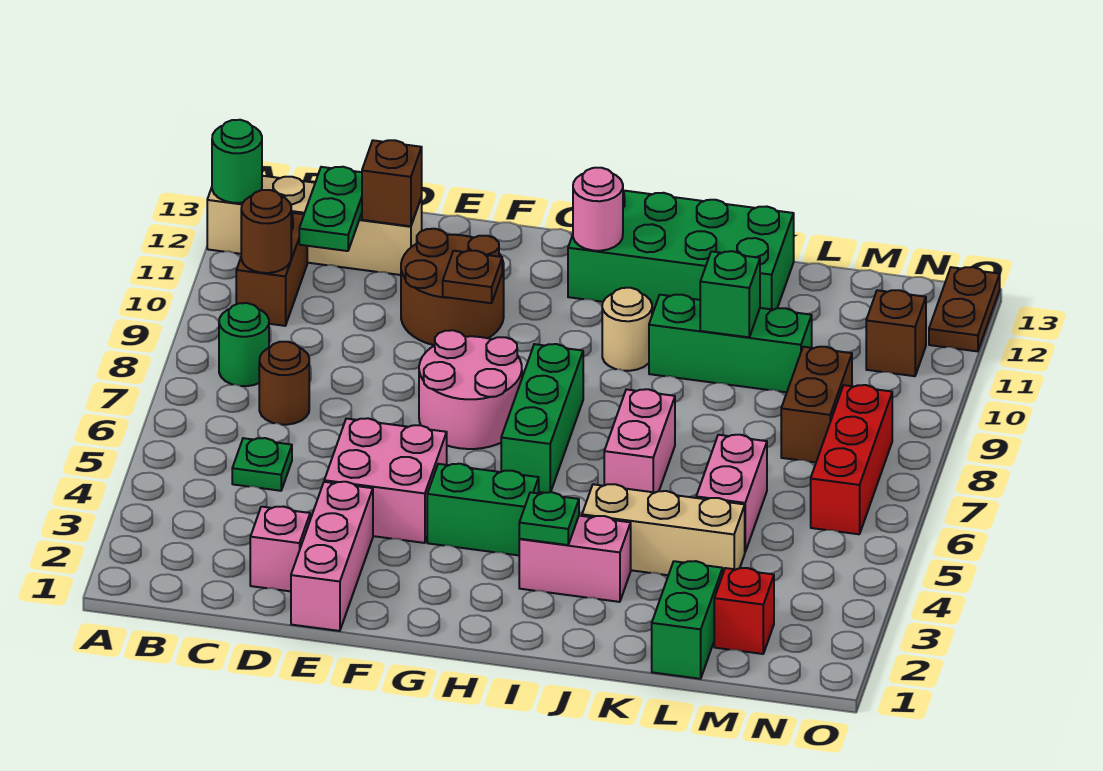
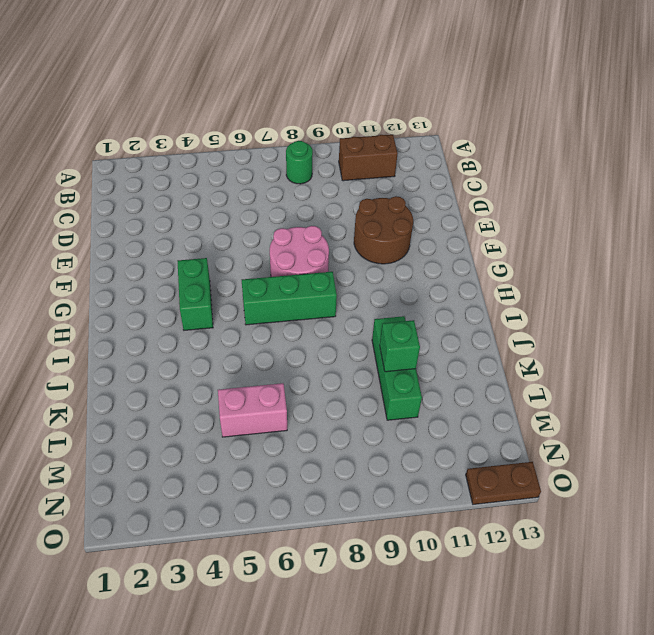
none -> tan brick A12:D12 level 1
none -> green plate C5 level 1
none -> brown round brick C7 level 1
none -> pink brick D2 level 1

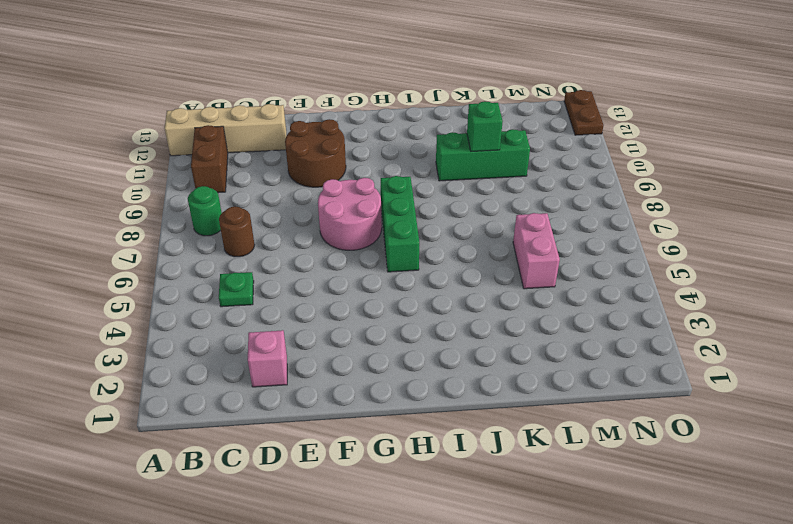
none -> pink brick E1:E3 level 1
none -> pink brick E4:F5 level 1
none -> green brick G4:H4 level 1
none -> green brick H12:K13 level 1

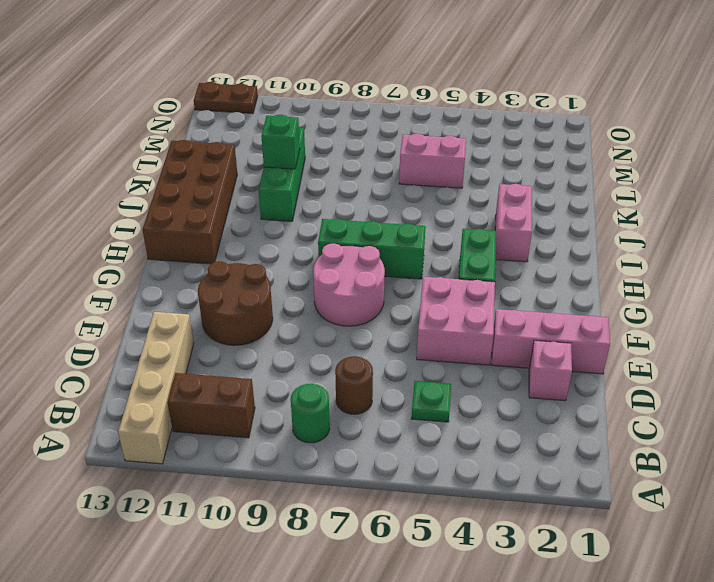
brown brick H12:K13 level 1 -> green brick H12:K13 level 1
none -> tan round brick I10 level 1
none -> tan brick J4:L4 level 1
none -> pink brick J6:J7 level 1
none -> green brick L1:L2 level 1

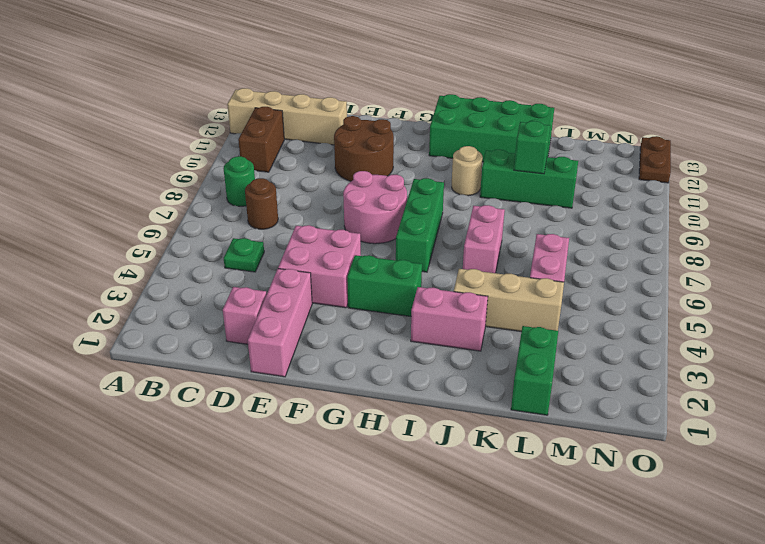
none -> red brick M2 level 1
none -> brown brick M8:M9 level 1
none -> red brick N6:N8 level 1
none -> brown brick N11 level 1

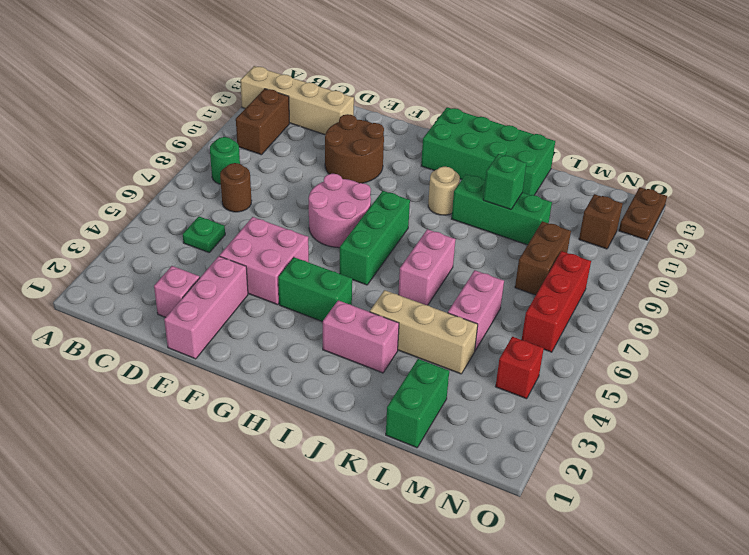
red brick N4 level 1 -> red brick M2 level 1
none -> green round brick A12 level 2
none -> brown round brick B10 level 2
none -> green plate C11:C12 level 2
none -> brown brick D12 level 2

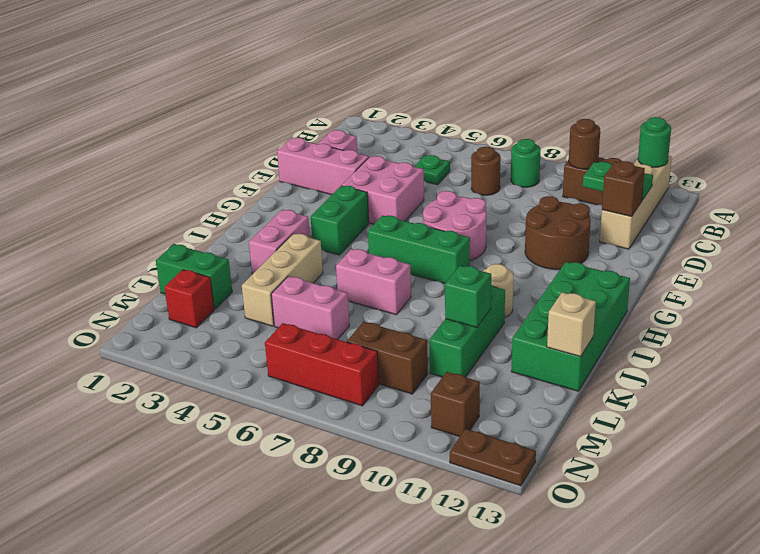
tan brick K13 level 2 -> none
none -> brown plate F10 level 2
none -> pink round brick H12 level 2
none -> green plate I3 level 2

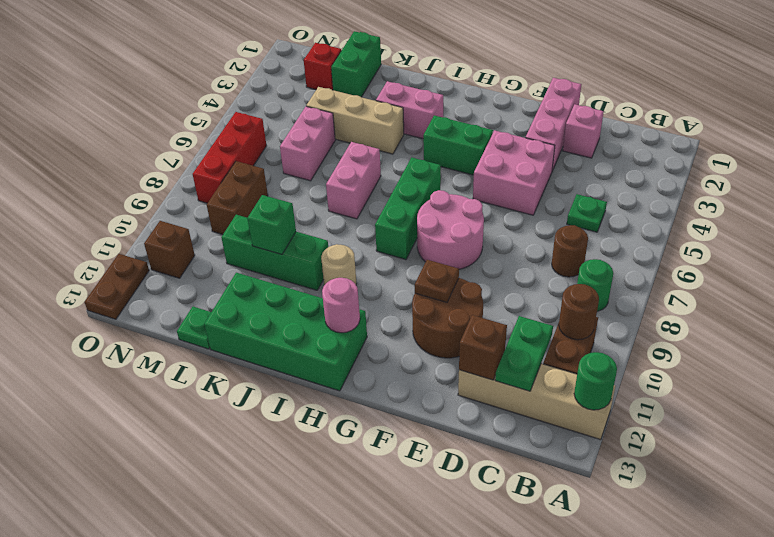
green plate L13 level 1 -> green plate I3 level 2

